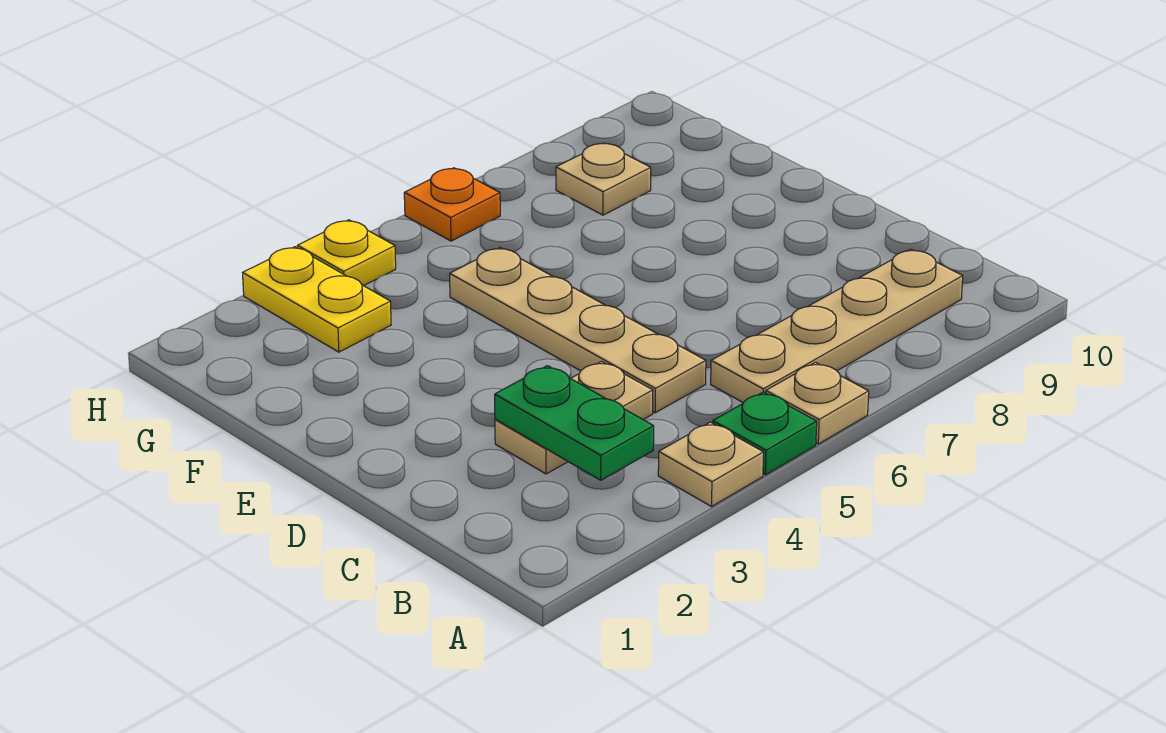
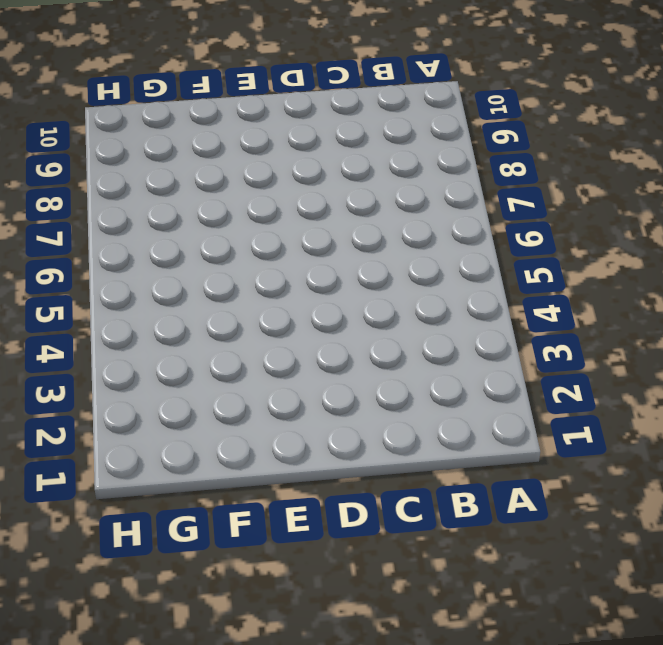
none -> tan plate A4 level 1
none -> green plate A5 level 1

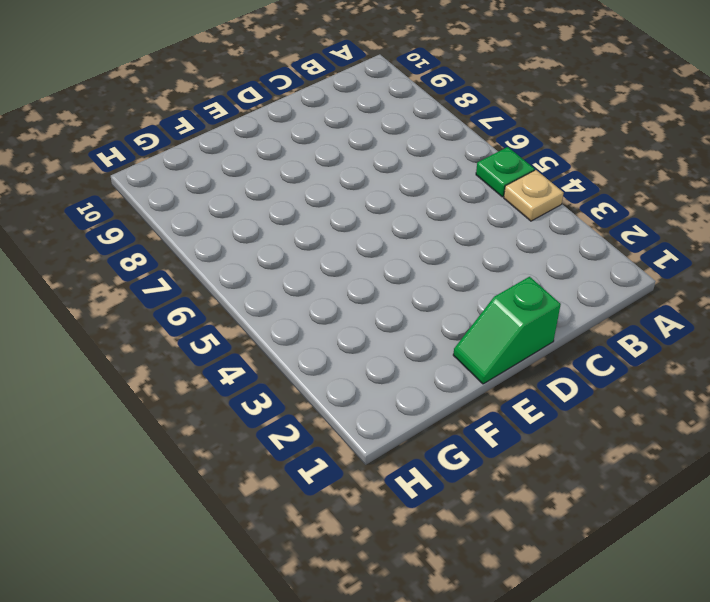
green slope D1:E1 level 1 top D -> none
none -> tan plate A6 level 1
none -> tan plate B6:B9 level 1

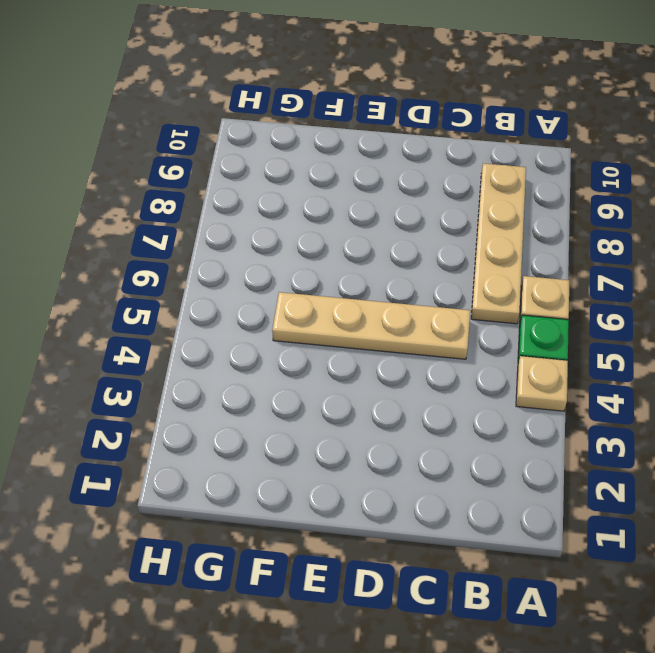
none -> tan plate C3:C4 level 1
none -> yellow plate G3:H3 level 1

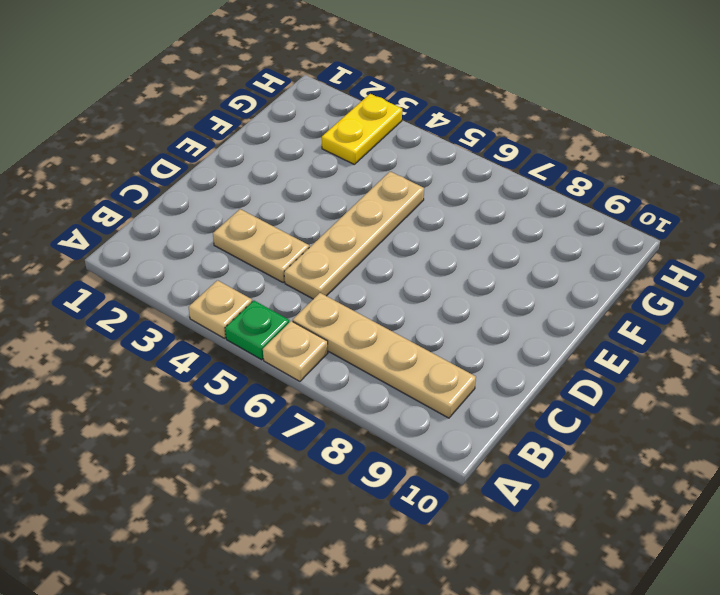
none -> tan plate G8 level 1
none -> yellow plate H4 level 1

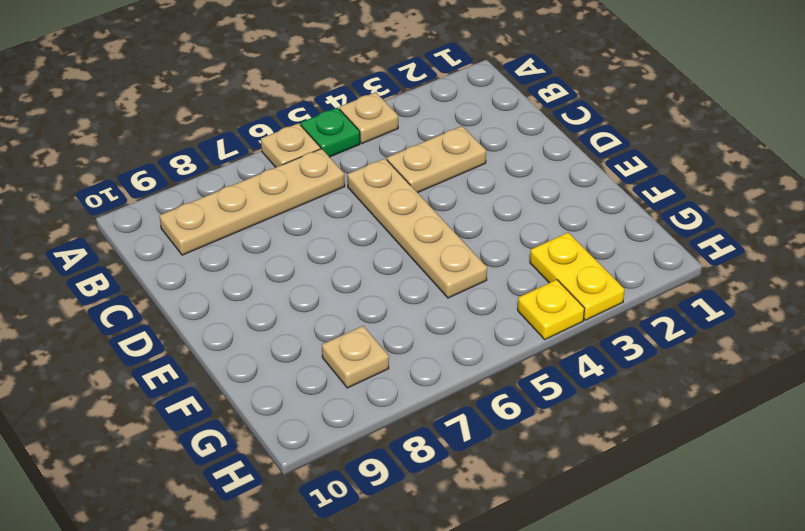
none -> orange plate H6 level 1
none -> green plate B3:C3 level 2

